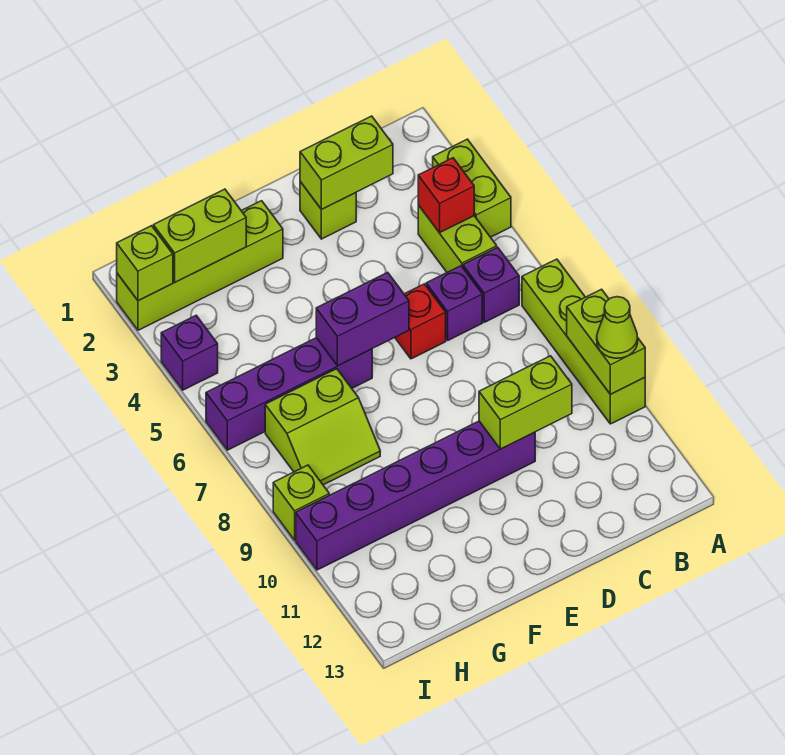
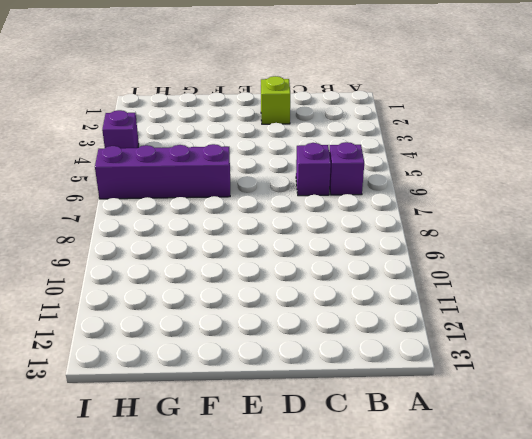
none -> lime brick A3:A4 level 1
none -> lime brick A7:A10 level 1
none -> lime brick B4:B5 level 1

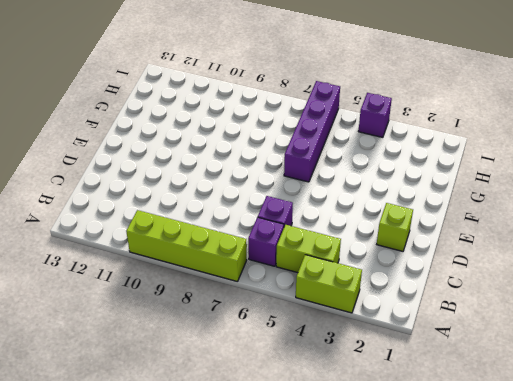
none -> red brick D6 level 1
none -> purple brick D10:I10 level 1
none -> lime brick F2:I2 level 1

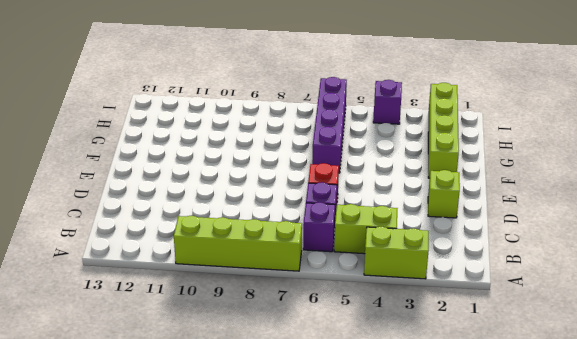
none -> purple brick D10:I10 level 1
none -> lime slope G7:H8 level 1 top 7
none -> lime brick I9 level 1

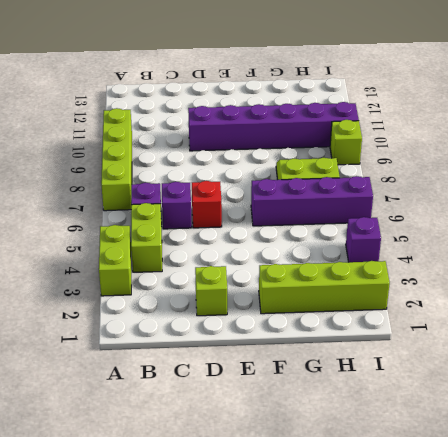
none -> lime brick A9:A10 level 2
none -> red brick B4 level 2
none -> lime brick C2:D2 level 2

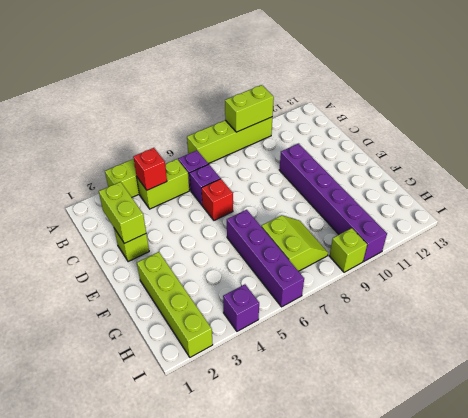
none -> lime brick C10:D10 level 2
none -> purple brick E6:F6 level 2
none -> lime brick G2:H2 level 2

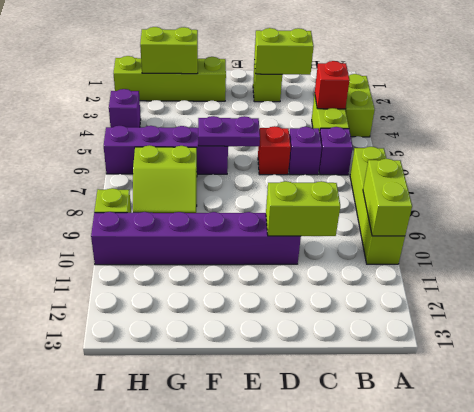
purple plate E6:F6 level 2 -> purple brick E6:F6 level 2
none -> lime brick I2 level 2
none -> lime cone A10 level 3

